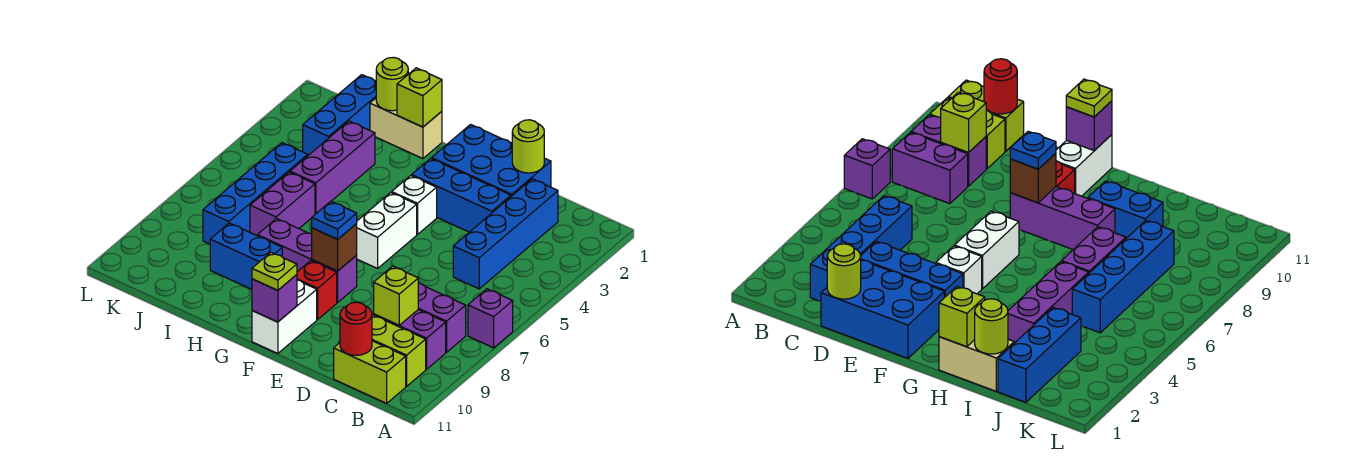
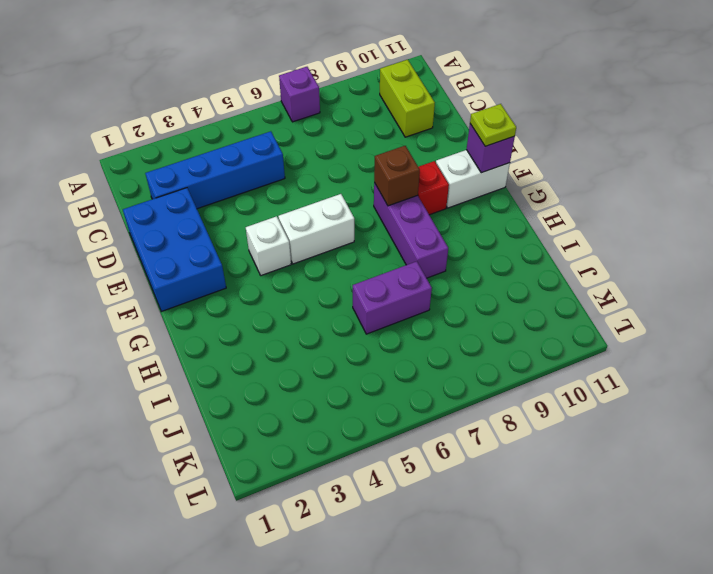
none -> purple brick B8:C8 level 1
none -> purple brick B9:C9 level 1
none -> lime brick B11:C11 level 1

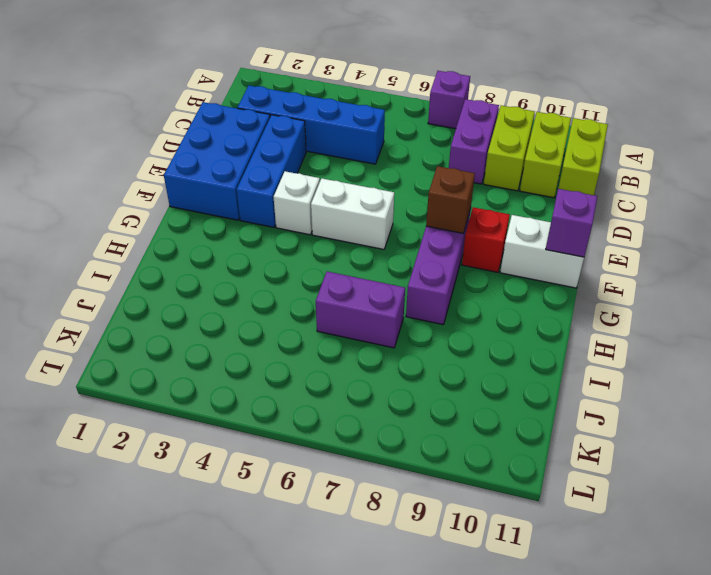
lime brick B9:C9 level 1 -> purple brick B9:C9 level 1
none -> tan brick H1:I1 level 1
none -> blue brick H9:I9 level 1
none -> purple brick I3:I5 level 1

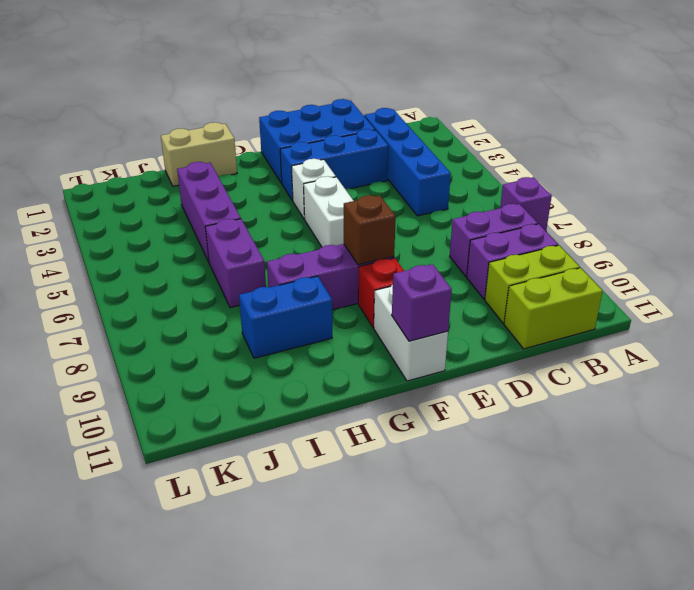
none -> blue brick J1:J3 level 1
none -> blue brick J5:J8 level 1
none -> lime brick C9 level 2

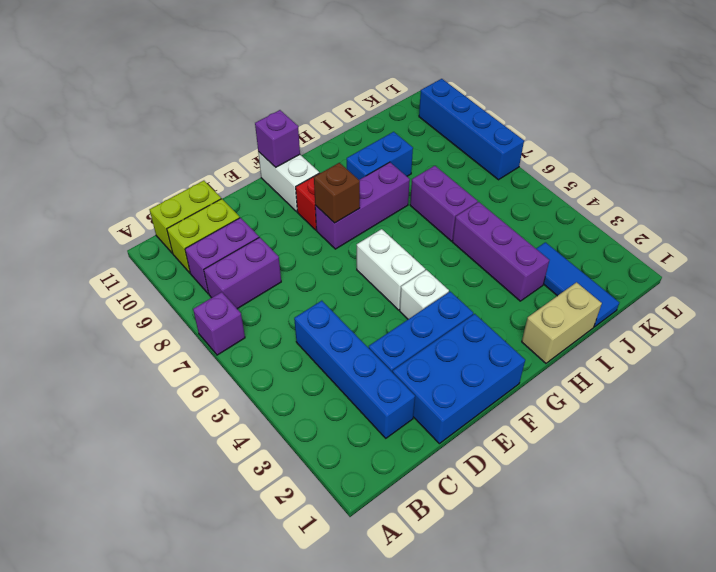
blue tile J1:J3 level 1 -> blue brick J1:J3 level 1
blue brick L7:L10 level 1 -> blue brick J5:J8 level 1
none -> lime brick C9 level 2
none -> red round brick C11 level 2
none -> lime round brick D1 level 2

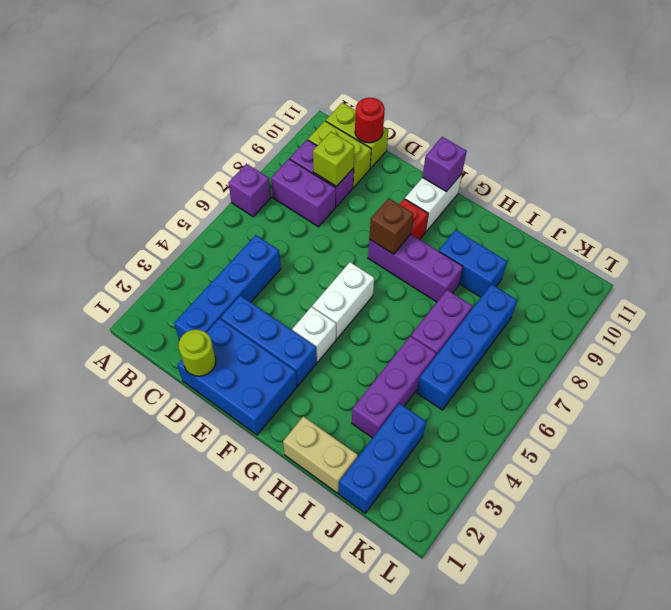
none -> lime brick H1 level 2
none -> lime round brick I1 level 2
none -> blue plate F8 level 3

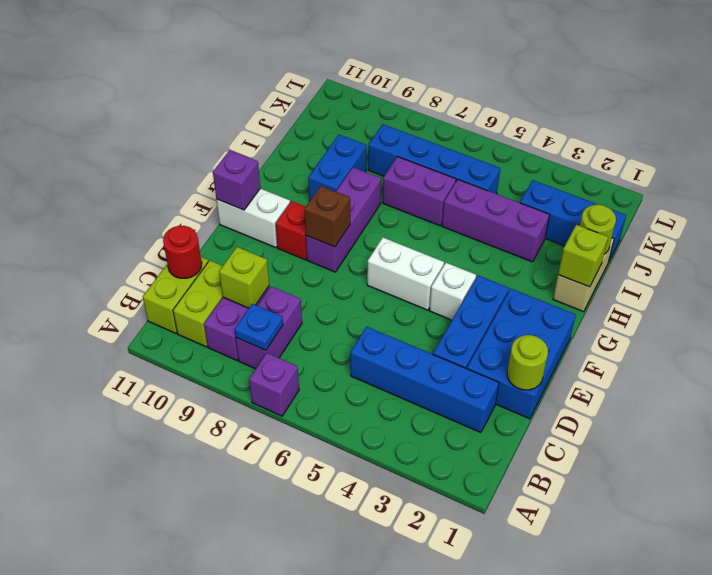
blue plate B8 level 2 -> blue plate F8 level 3
none -> lime plate F11 level 3

